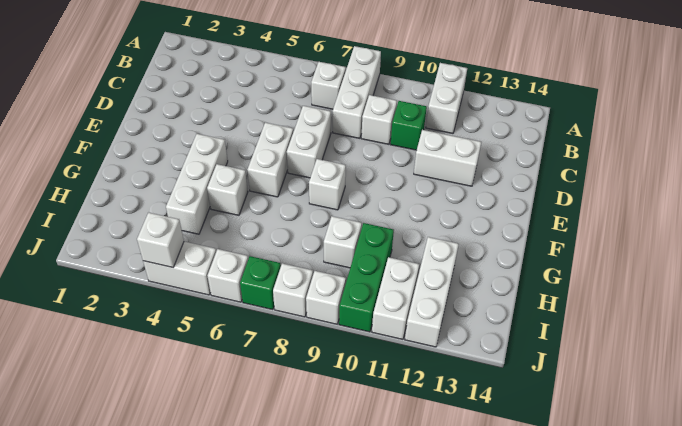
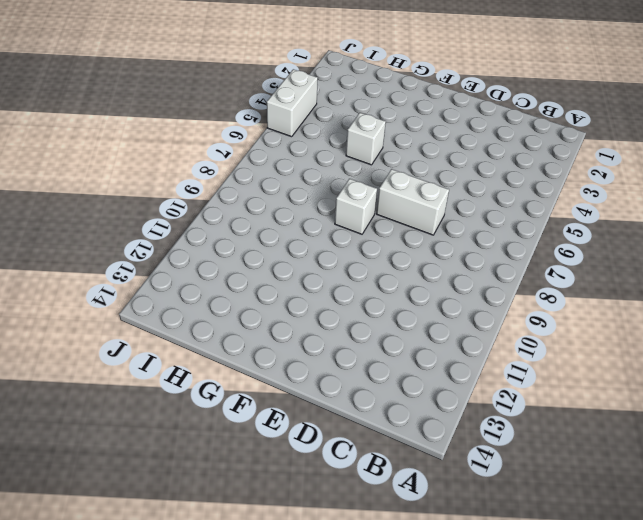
none -> white brick A8:C8 level 1
none -> white brick A11:B11 level 1
none -> white brick B7 level 1

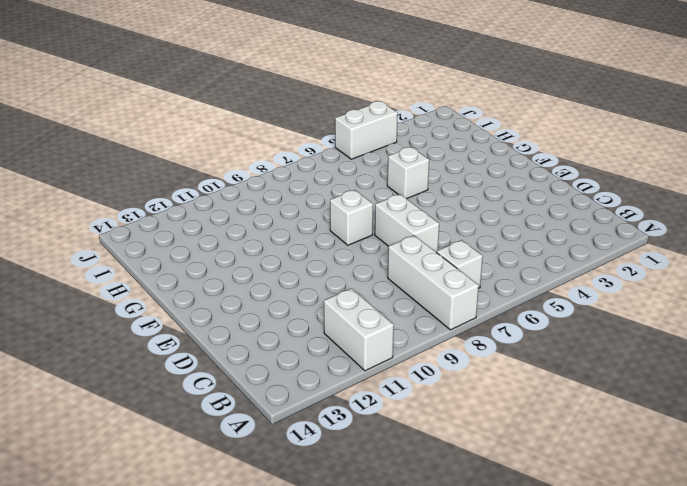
none -> white brick C9 level 1
none -> green brick C10 level 1
none -> white brick D11:D12 level 1

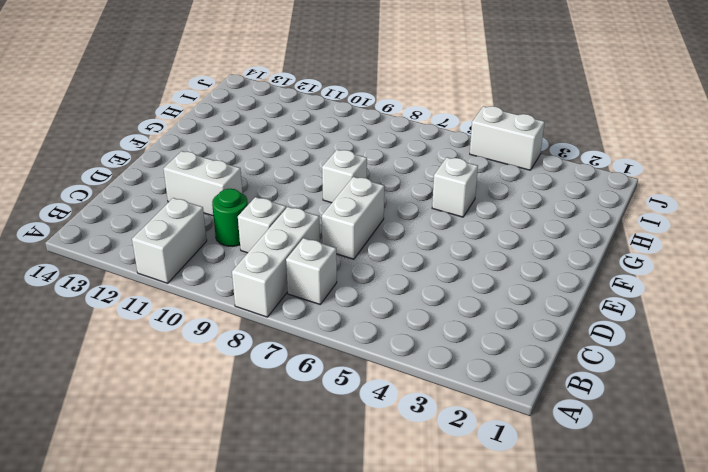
green round brick C10 level 1 -> green brick C10 level 1
none -> white brick E6:F6 level 1
none -> white brick F4:H4 level 1
none -> white brick H9 level 1

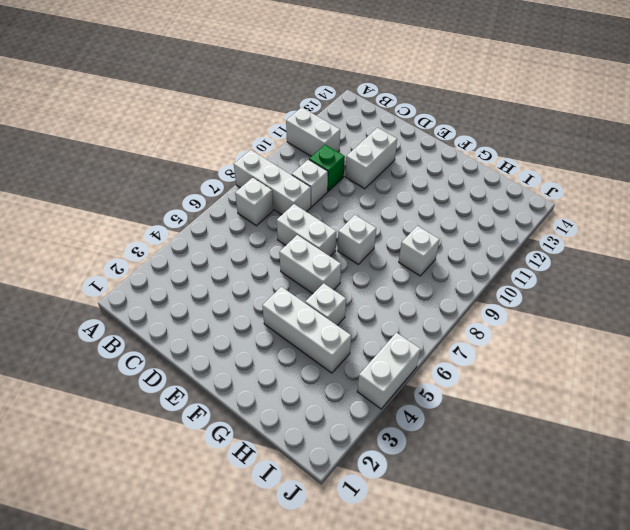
none -> green brick H10:J10 level 1
none -> white brick H12:J12 level 1
none -> white brick I11:J11 level 1

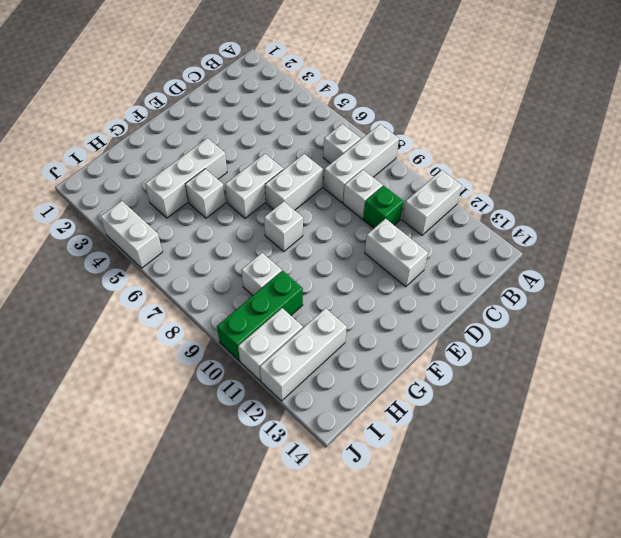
none -> white brick J6 level 1
none -> green brick J7 level 1
none -> white brick J8 level 1

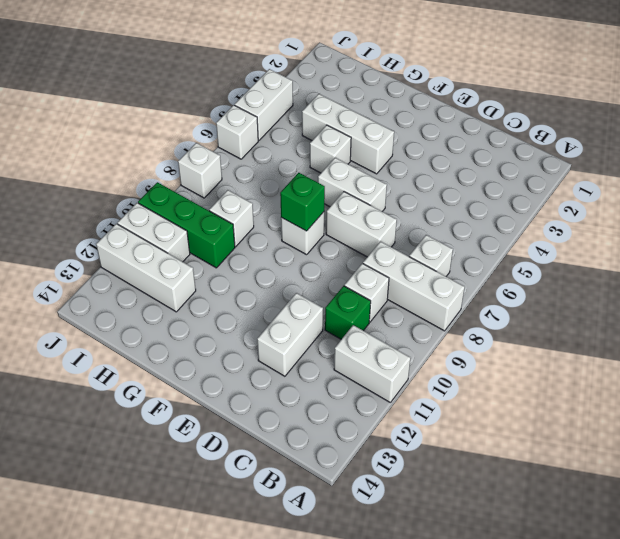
green brick F8 level 2 -> green brick J7 level 1
none -> white brick J9 level 1
none -> white brick J4 level 2

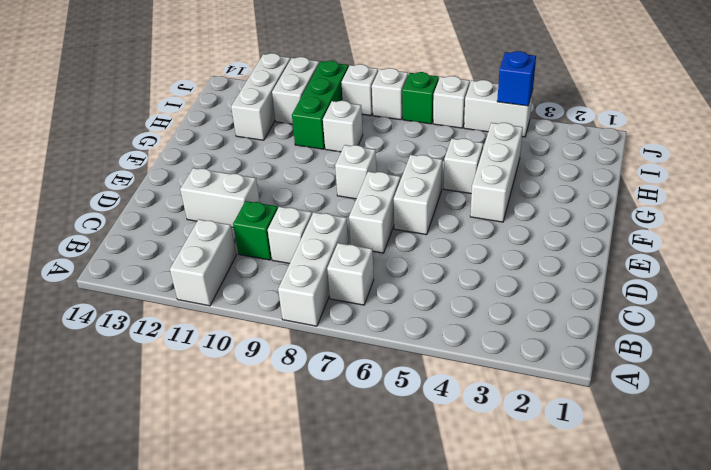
blue brick J4 level 2 -> white brick J4 level 2

